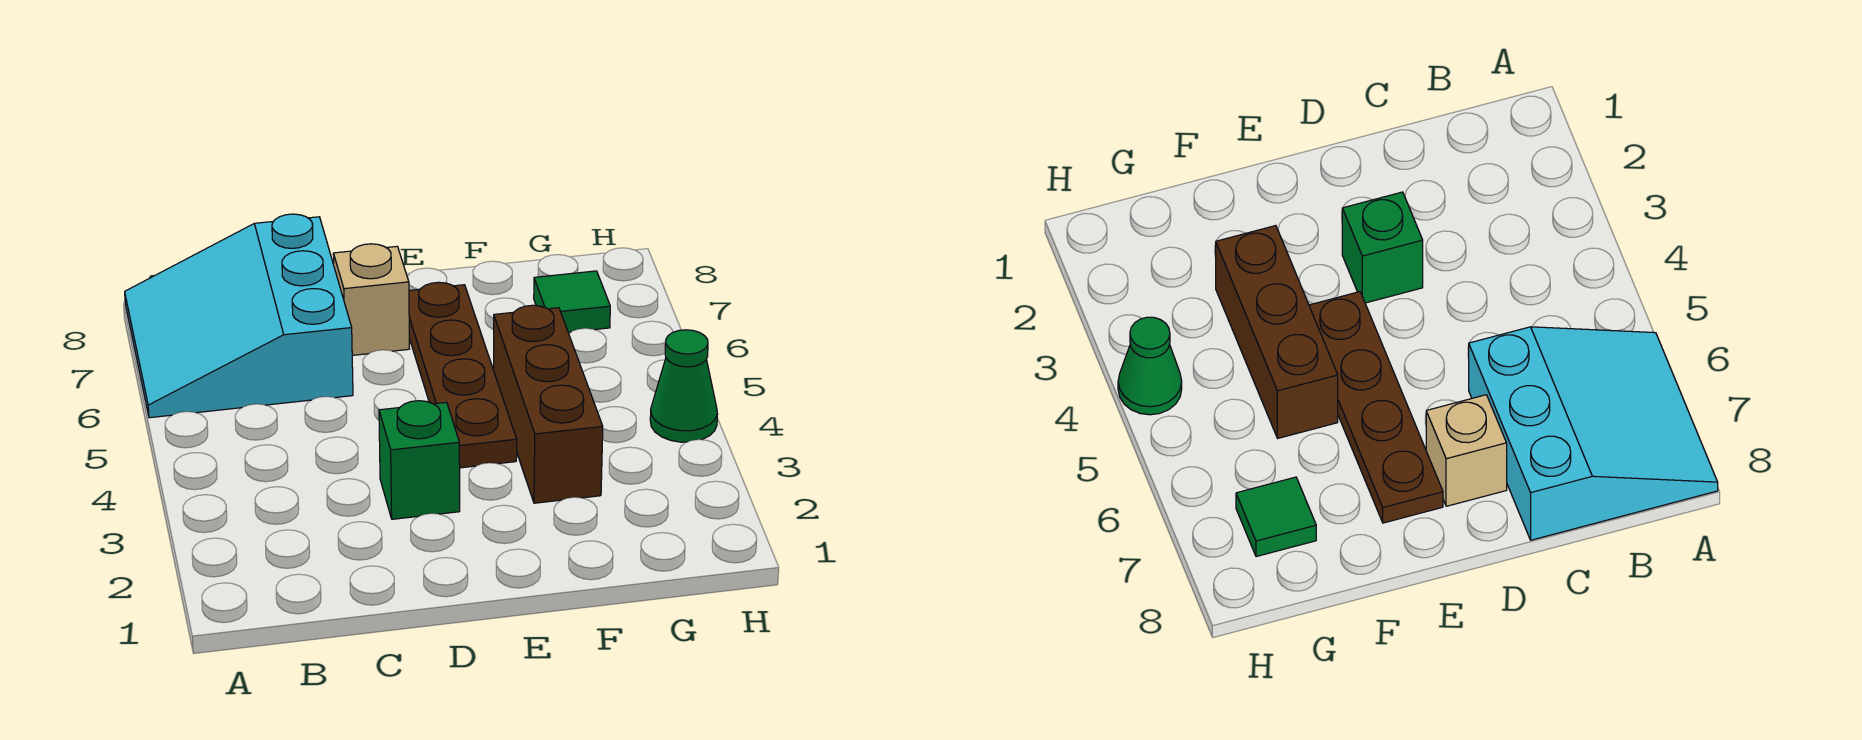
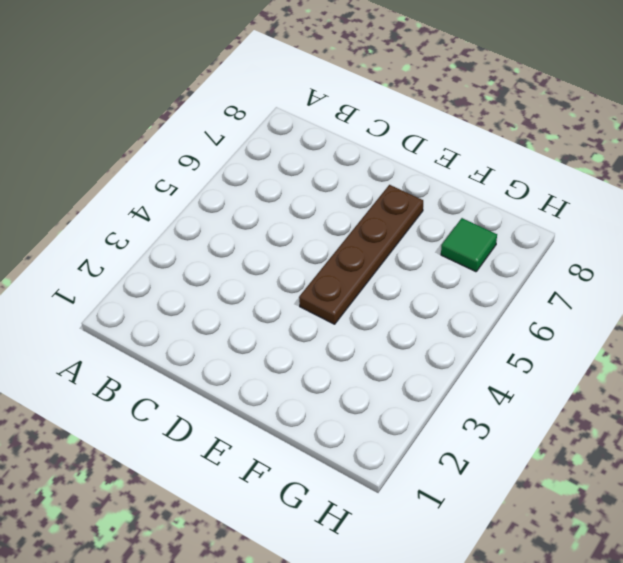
none -> cyan slope A6:C8 level 1 top C
none -> green brick D3 level 1

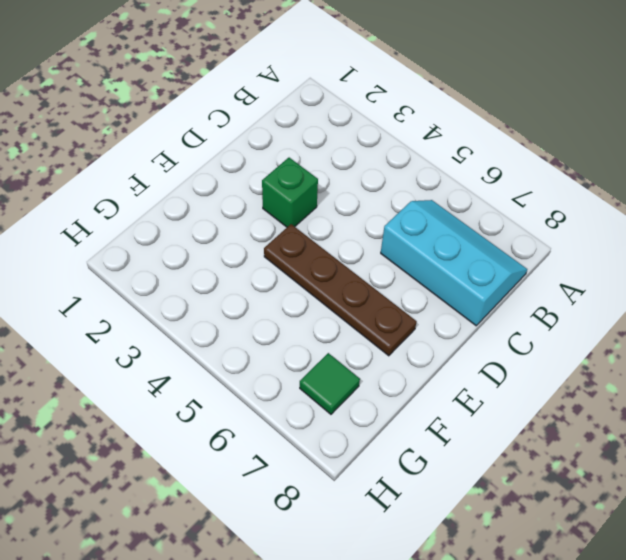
cyan slope B6:C8 level 1 top C -> cyan slope A6:C8 level 1 top C
none -> tan brick D7 level 1
none -> brown brick F3:F5 level 1

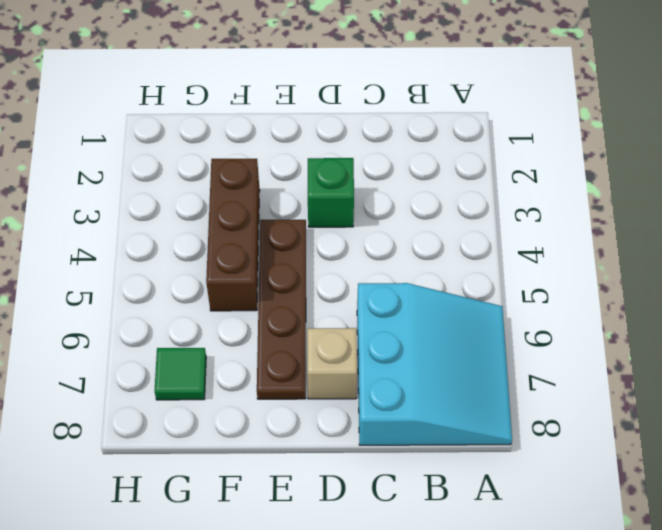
none -> green cone H4 level 1

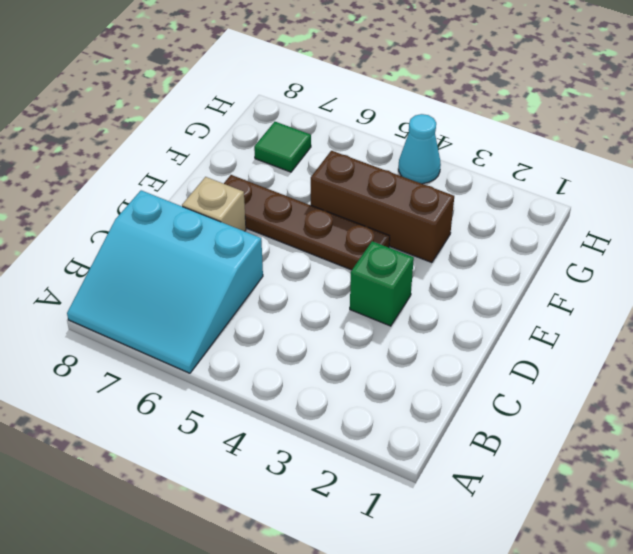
cyan cone H4 level 1 -> green cone H4 level 1

